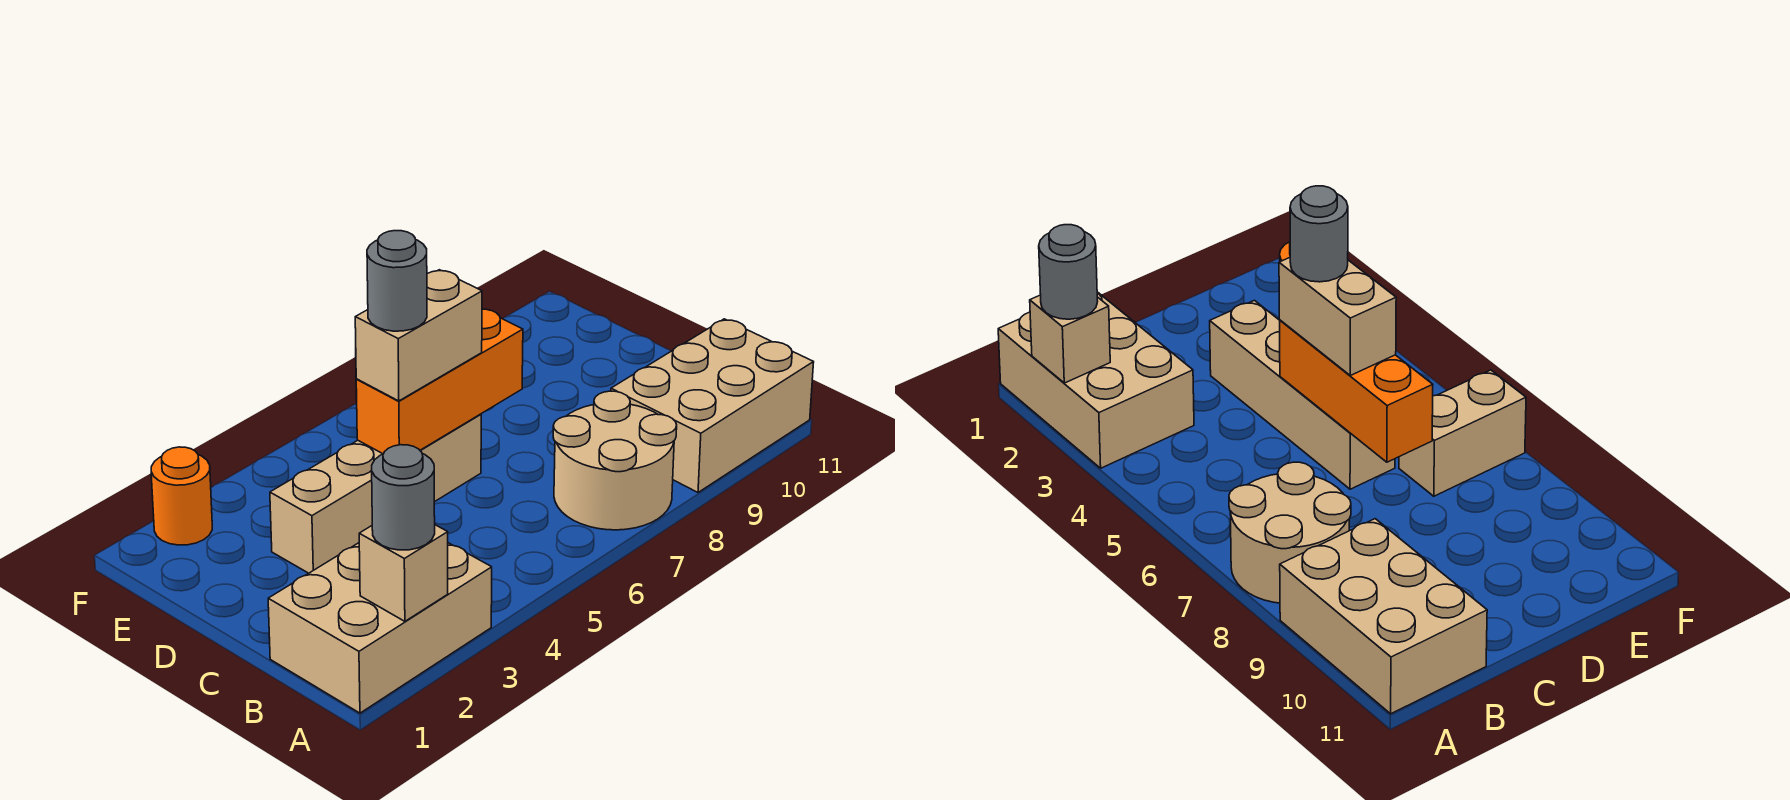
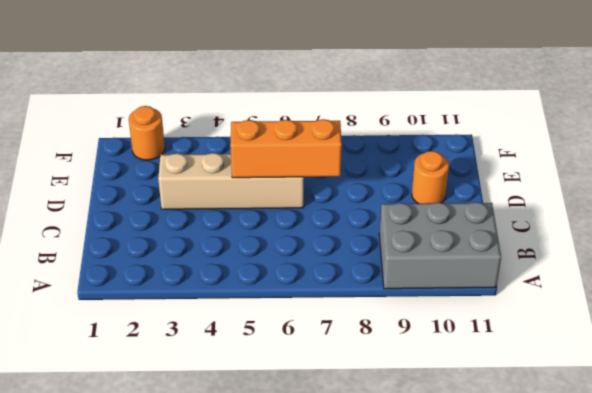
grey brick A9:B11 level 1 -> tan brick A9:B11 level 1
orange round brick D10 level 1 -> none
none -> tan brick A1:B3 level 1
none -> tan round brick A7:B8 level 1

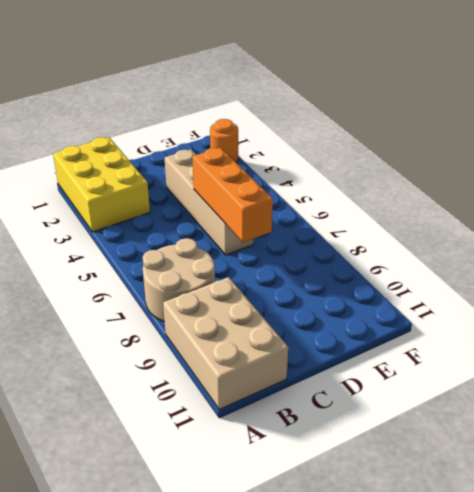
yellow brick A1:B3 level 1 -> tan brick A1:B3 level 1
none -> tan brick E7:F7 level 1
none -> tan brick A2 level 2

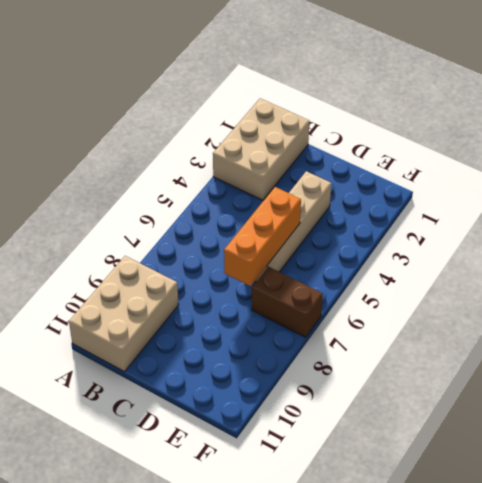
brown brick E7:F7 level 1 -> tan brick E7:F7 level 1
none -> tan round brick A7:B8 level 1
none -> orange round brick F2 level 1

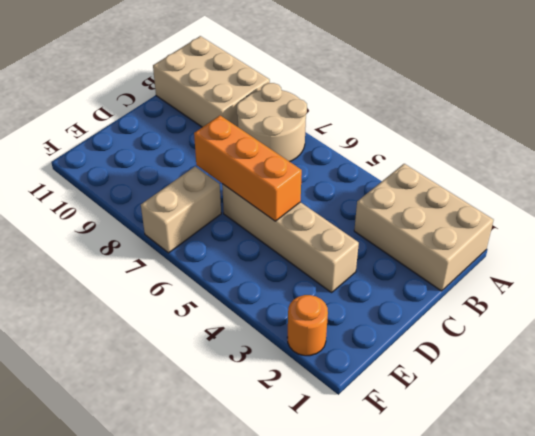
none -> tan brick A2 level 2
none -> grey round brick A2 level 3

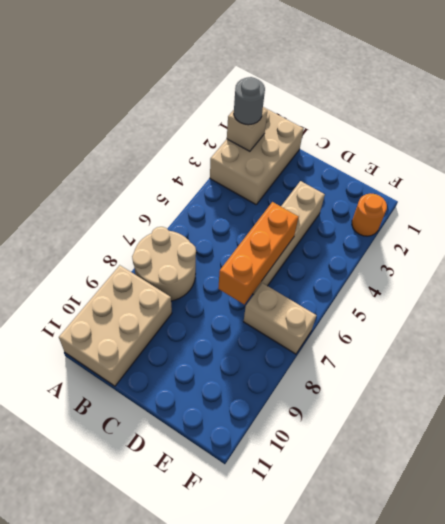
none -> tan brick D5:D6 level 3
none -> grey round brick D5 level 4

